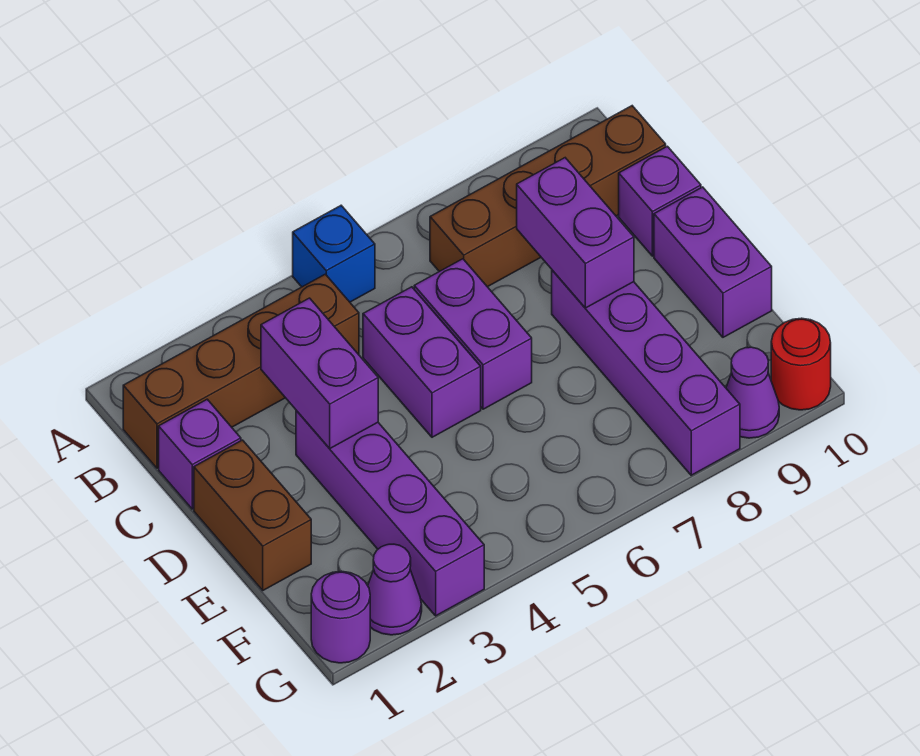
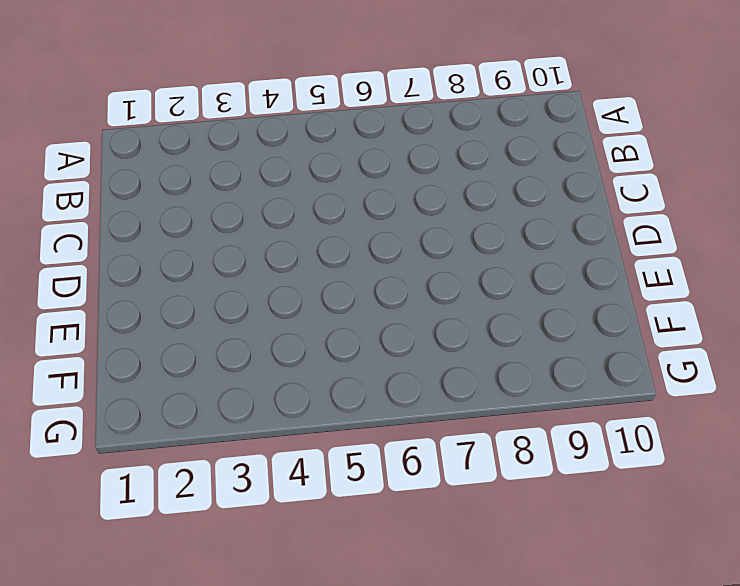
none -> blue brick A5 level 1
none -> brown brick B1:B4 level 1
none -> brown brick B7:B10 level 1

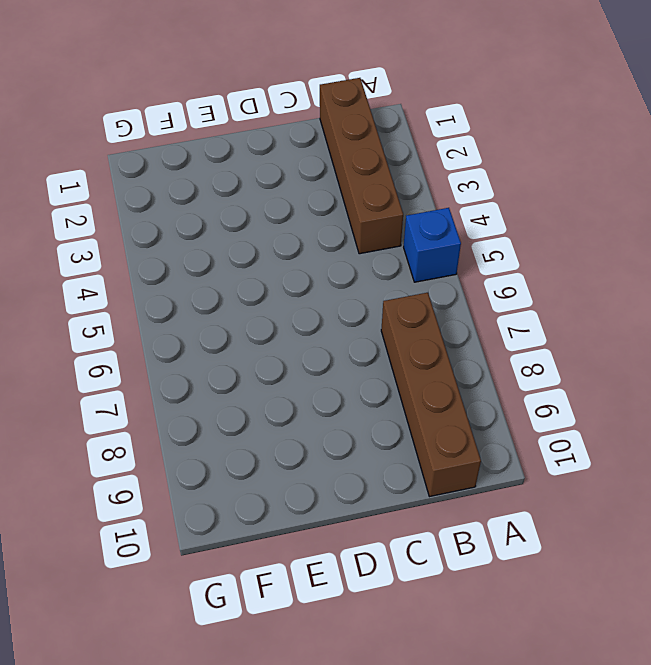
none -> purple brick C1 level 1
none -> purple brick C5:D5 level 1
none -> purple brick C6:D6 level 1

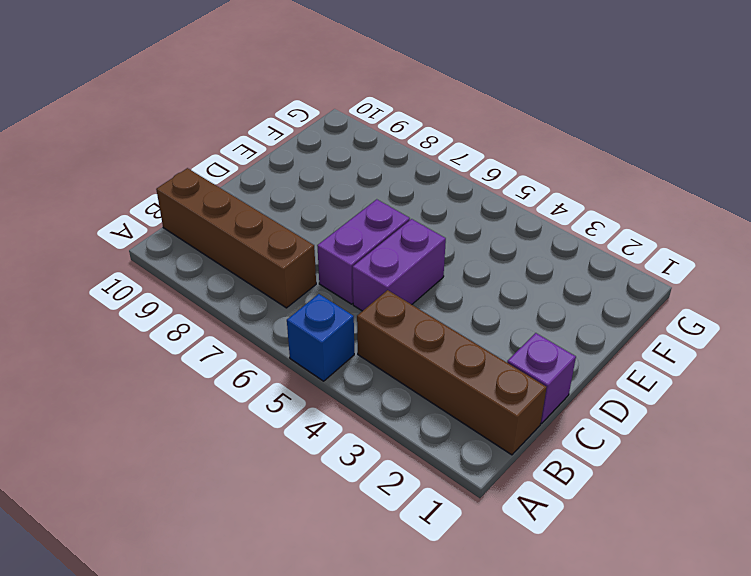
none -> purple brick C10 level 1
none -> brown brick D1:E1 level 1
none -> purple brick D3:G3 level 1

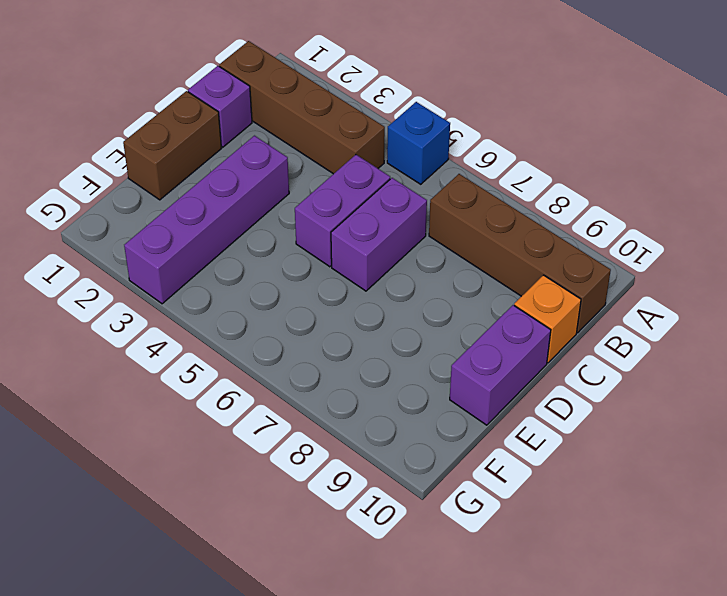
orange brick C10 level 1 -> purple brick C10 level 1
none -> purple brick D8:G8 level 1
none -> purple round brick G1 level 1
none -> purple cone G2 level 1

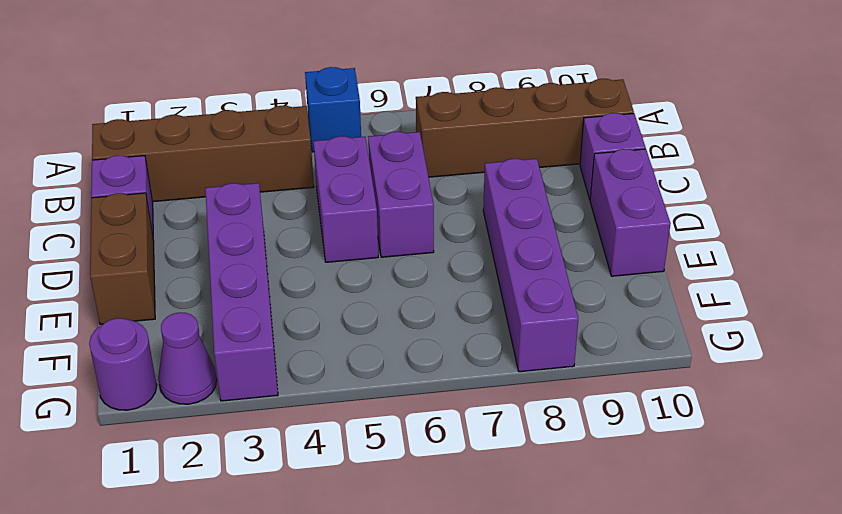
none -> purple cone G9 level 1
none -> red round brick G10 level 1
none -> purple brick C3:D3 level 2

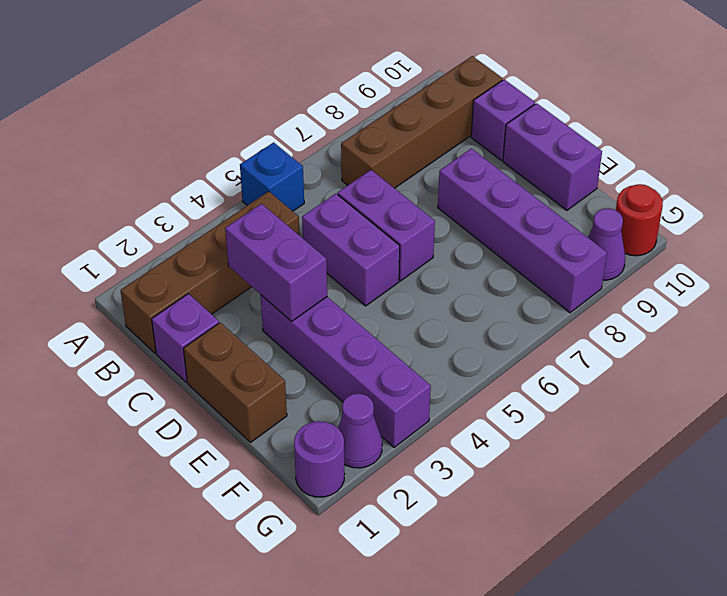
none -> purple brick C8:D8 level 2

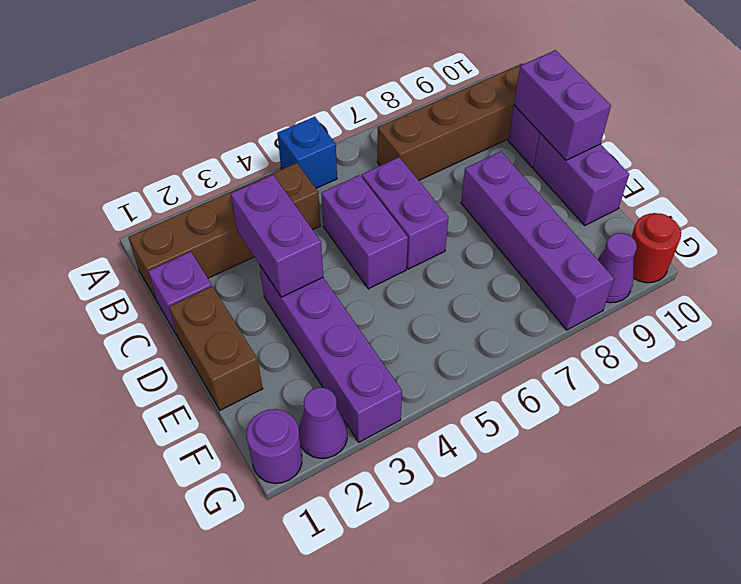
purple brick C10:D10 level 2 -> purple brick C8:D8 level 2

